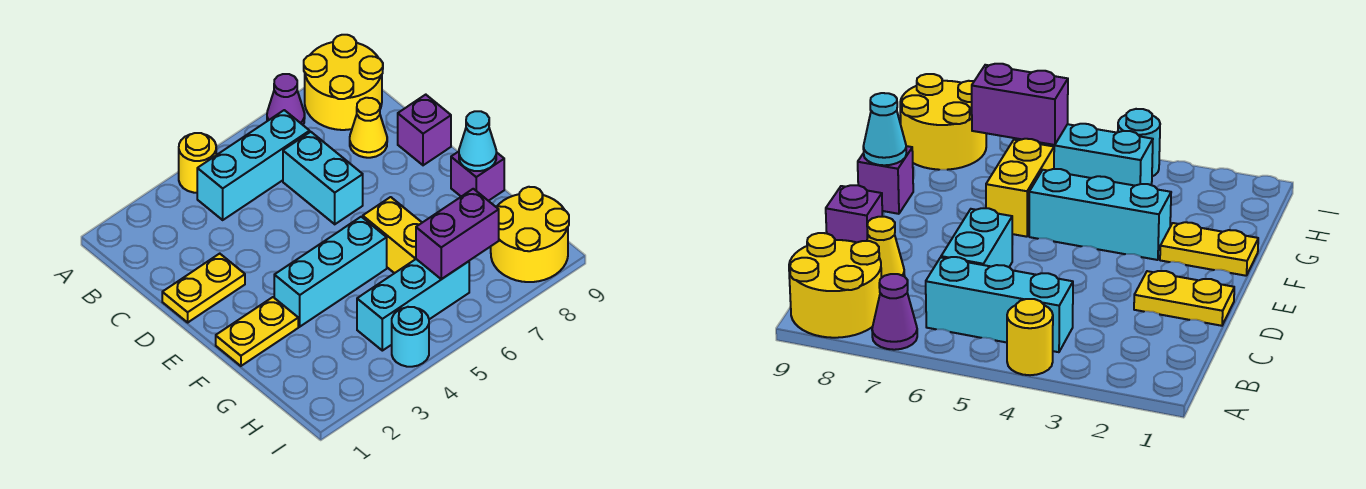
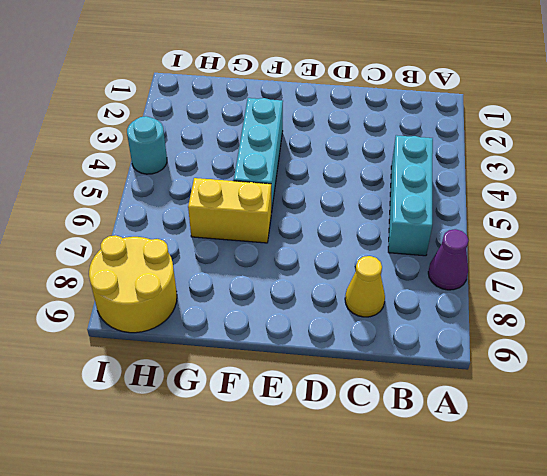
none -> yellow round brick A4 level 1
none -> yellow round brick A8:B9 level 1
none -> cyan brick C6:D6 level 1

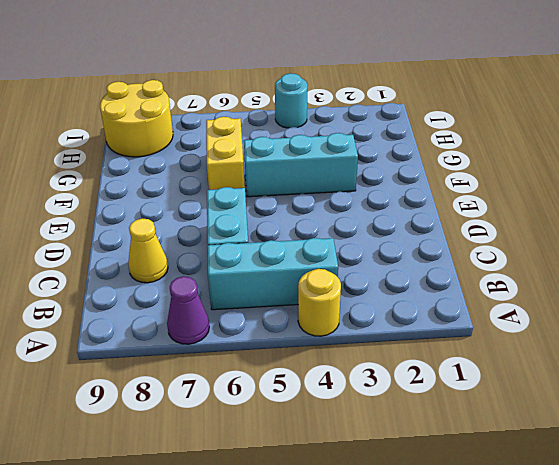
none -> yellow round brick A8:B9 level 1
none -> yellow plate D1:D2 level 1
none -> purple brick D9 level 1

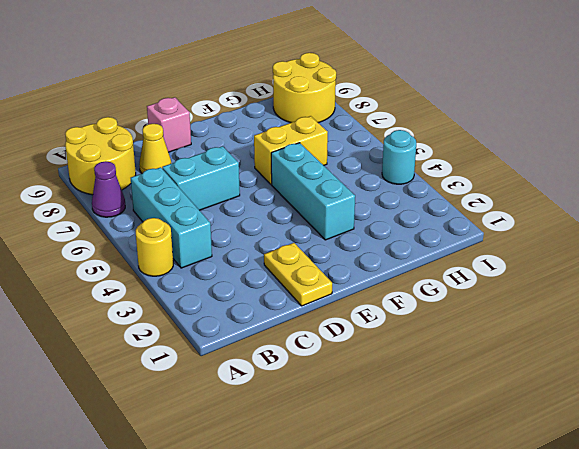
pink brick D9 level 1 -> purple brick D9 level 1
none -> yellow plate F1:F2 level 1
none -> purple brick F9 level 1
none -> cyan brick H4:H6 level 1

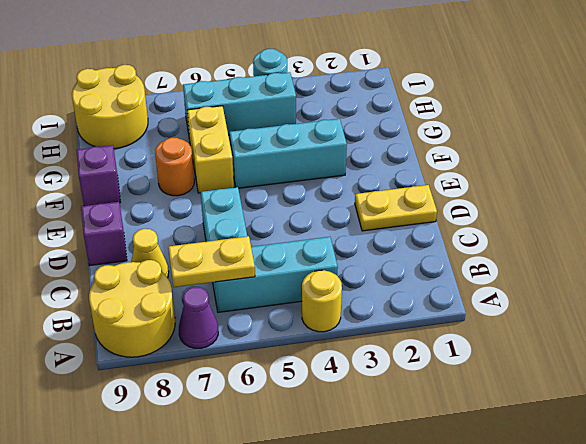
yellow plate B6:B7 level 2 -> yellow plate F1:F2 level 1
orange round brick F7 level 1 -> none
none -> cyan cone F9 level 2
none -> purple brick H6:H7 level 2

